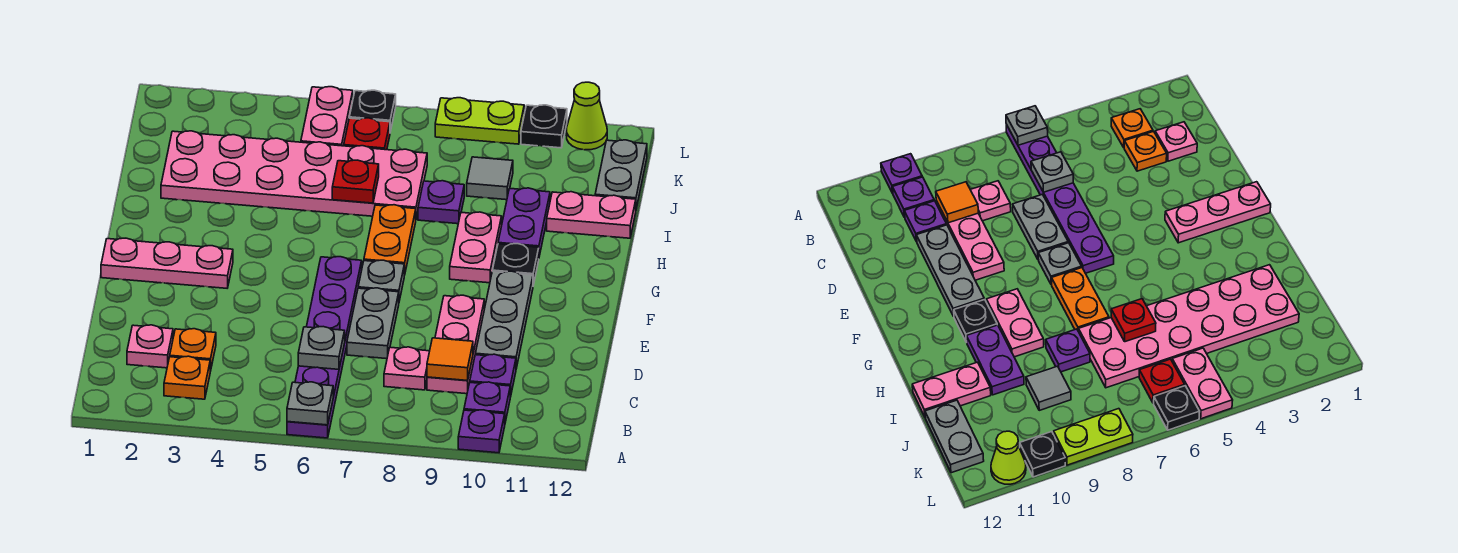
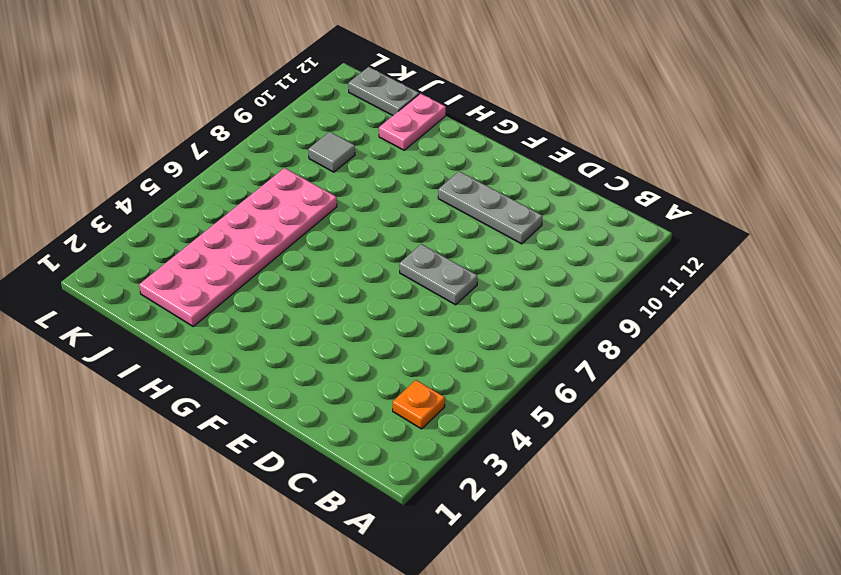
none -> purple plate A6:F6 level 1
none -> purple plate A10 level 1
none -> purple plate B10 level 1
none -> pink plate C2 level 1

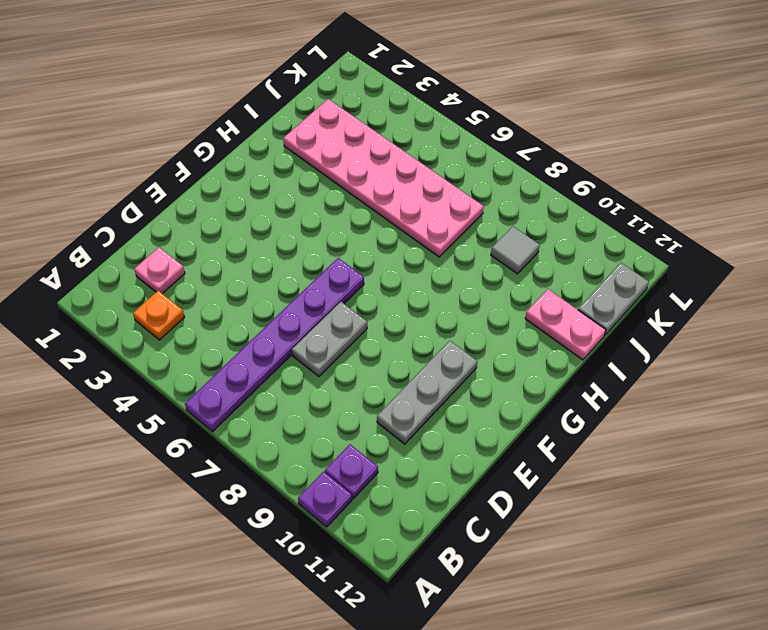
none -> orange plate C3 level 1
none -> pink plate C8 level 1
none -> pink plate C9:E9 level 1
none -> purple plate C10 level 1

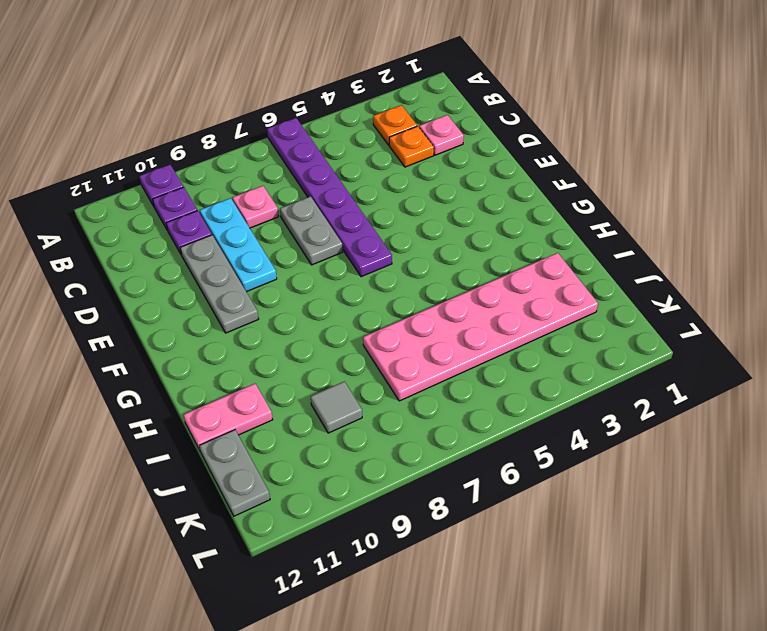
cyan plate C9:E9 level 1 -> pink plate C9:E9 level 1
none -> pink plate F1:F3 level 1
none -> grey plate F7 level 1
none -> orange plate G7:H7 level 1
none -> pink plate G9:H9 level 1

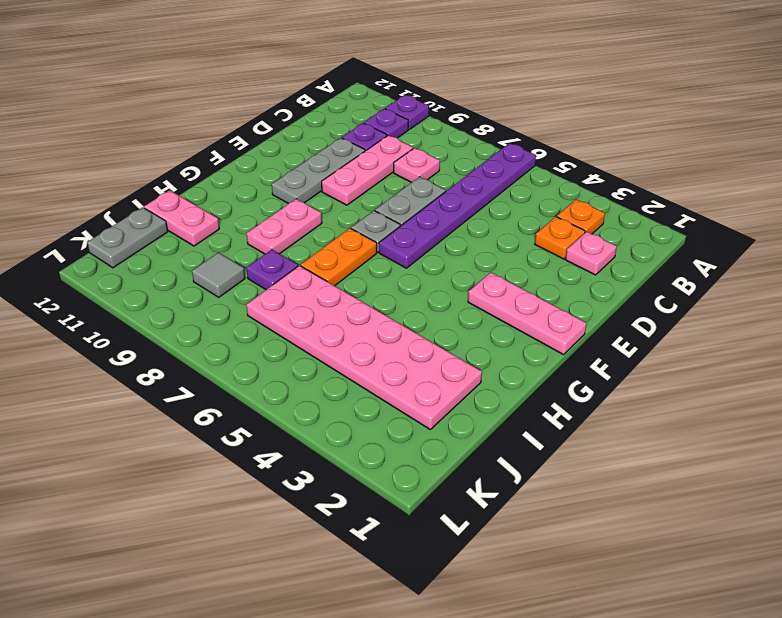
none -> black plate G10 level 1
none -> purple plate H10:I10 level 1
none -> pink plate K5:L5 level 1
none -> red plate K6 level 1

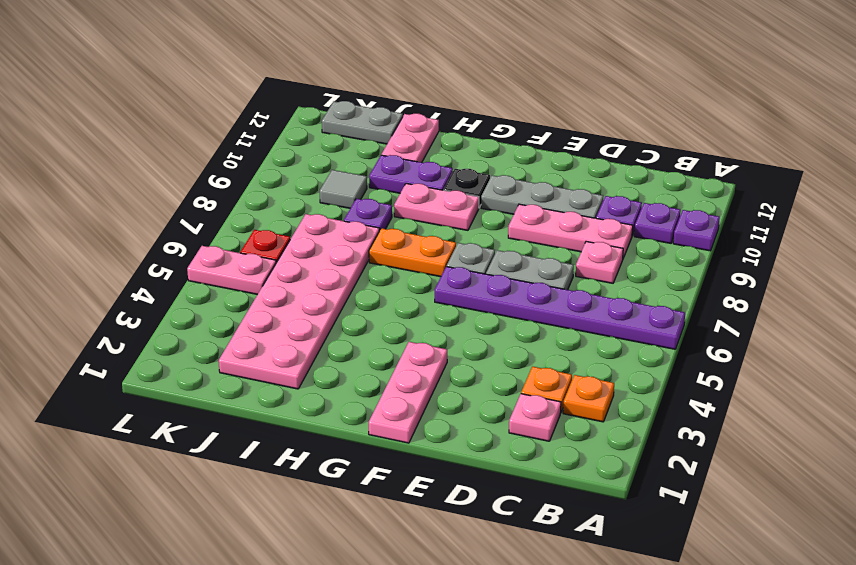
none -> black plate L6 level 1
none -> lime plate L8:L9 level 1
none -> black plate L10 level 1
none -> lime cone L11 level 1

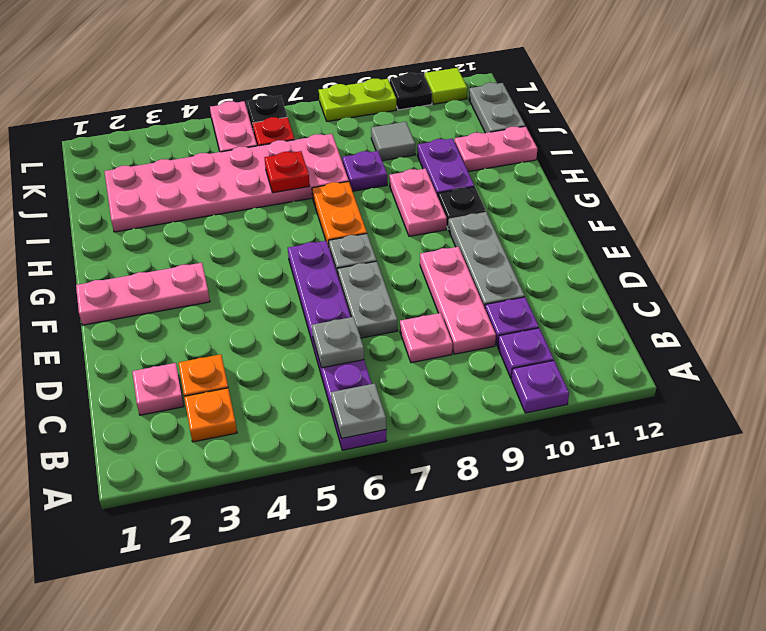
lime tile L11 level 1 -> lime cone L11 level 1
none -> orange tile C9 level 2

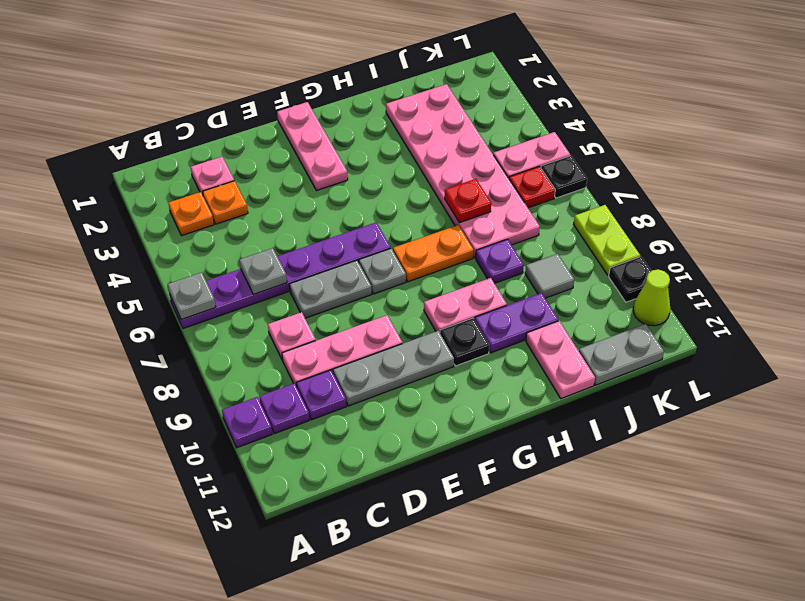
none -> orange tile C9 level 2

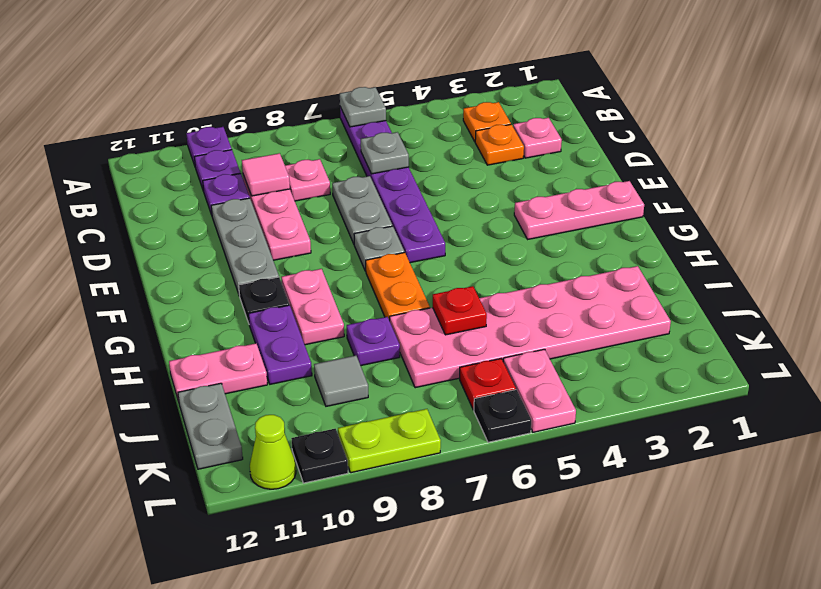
pink tile C9 level 2 -> orange tile C9 level 2

